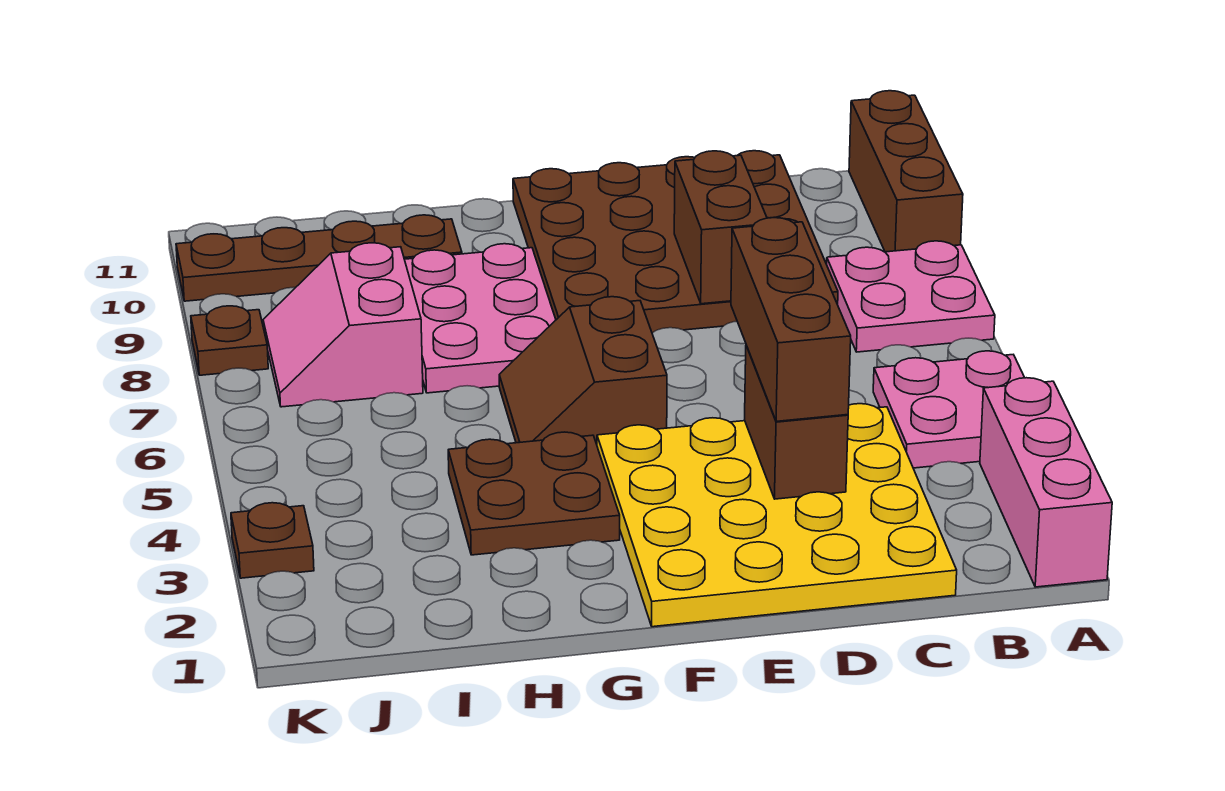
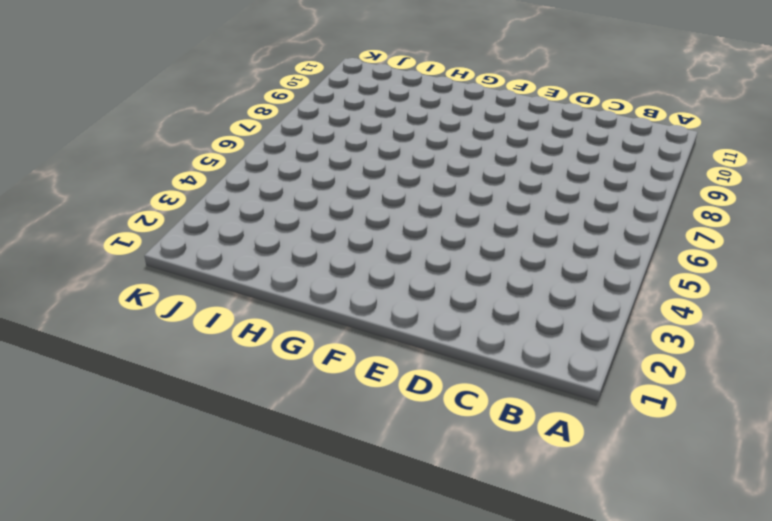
none -> pink brick A1:A3 level 1
none -> pink plate A4:B5 level 1
none -> pink plate A7:B8 level 1

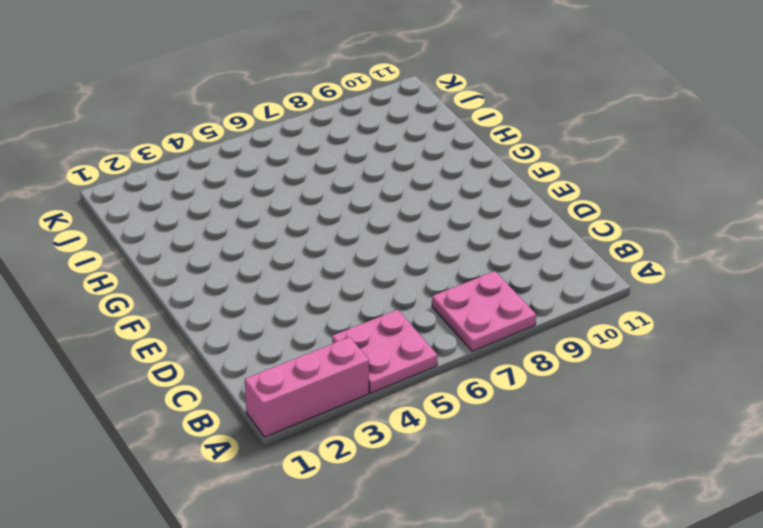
none -> brown brick A9:A11 level 1
none -> yellow plate C1:F4 level 1
none -> brown plate C8:F11 level 1

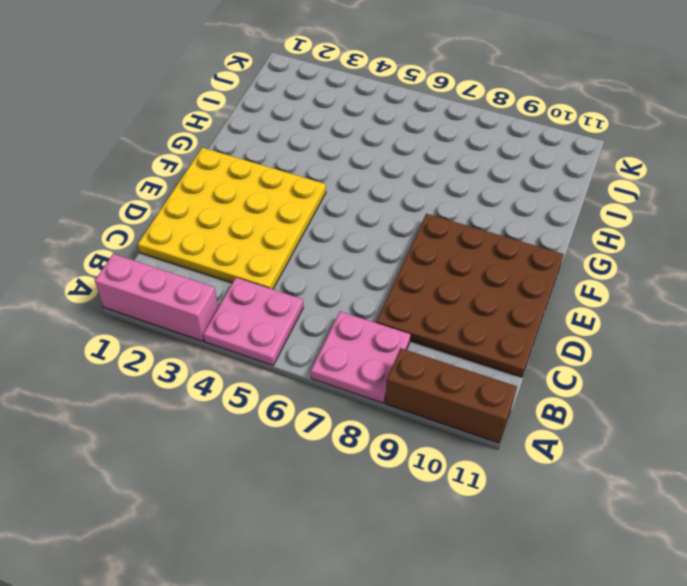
none -> brown slope F5:G6 level 1 top F
none -> brown plate G3:H4 level 1
none -> pink plate G7:H9 level 1

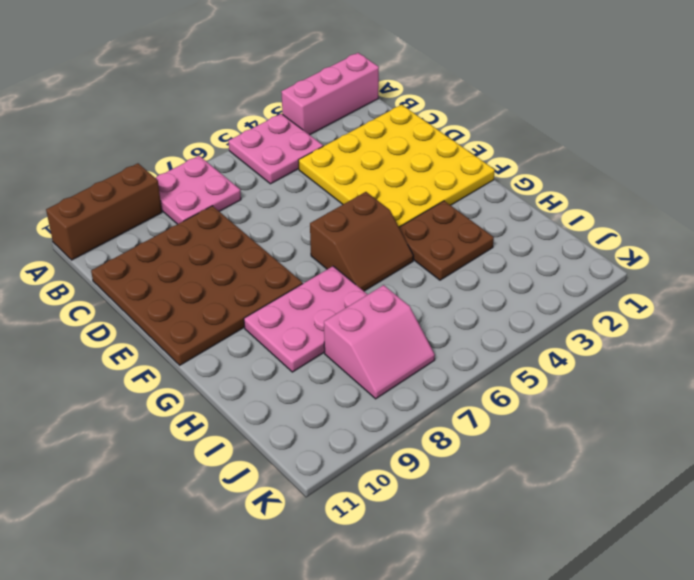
none -> brown plate H10:K10 level 1
none -> brown plate K3 level 1
none -> brown plate K8 level 1

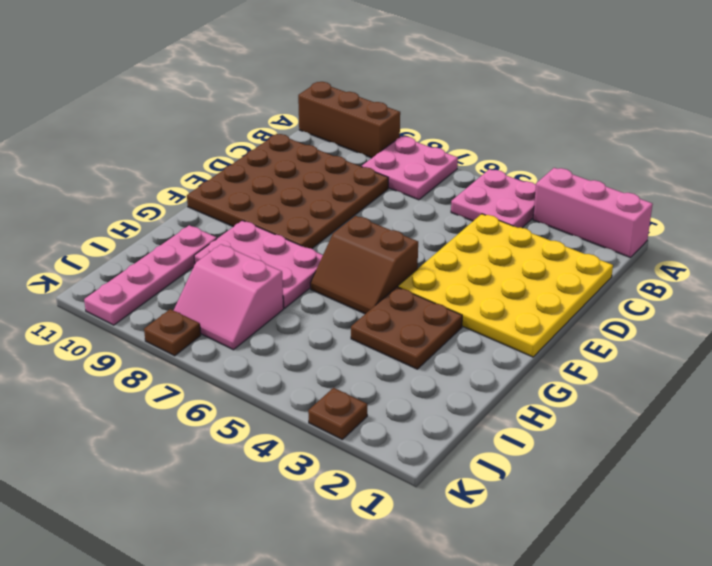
pink plate H10:K10 level 1 -> brown plate H10:K10 level 1
none -> brown brick D3:D4 level 2
none -> brown brick D8:D9 level 2
none -> brown brick D3:D5 level 3

